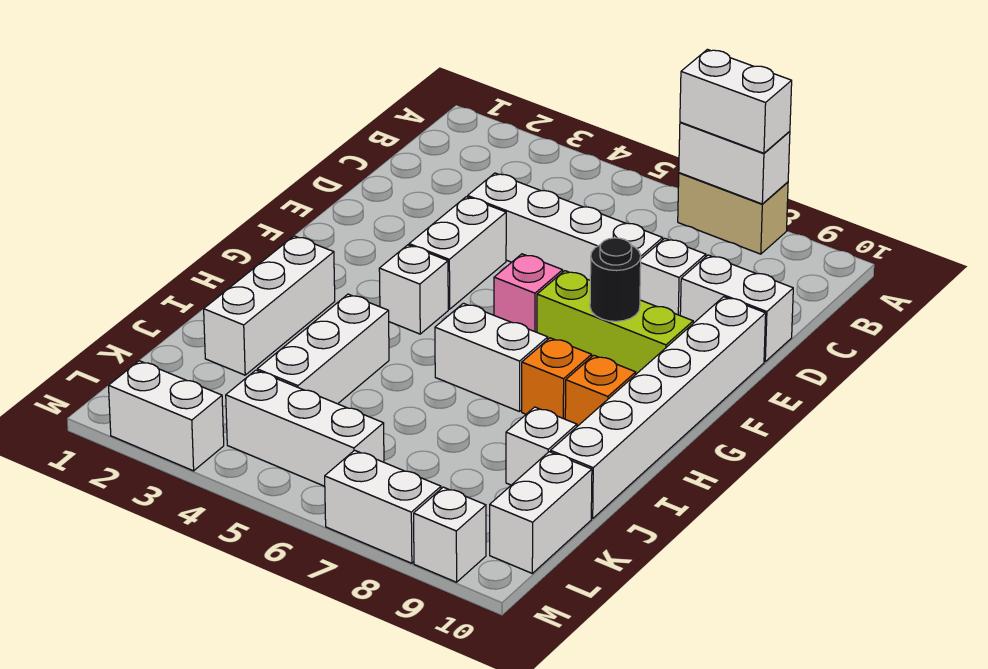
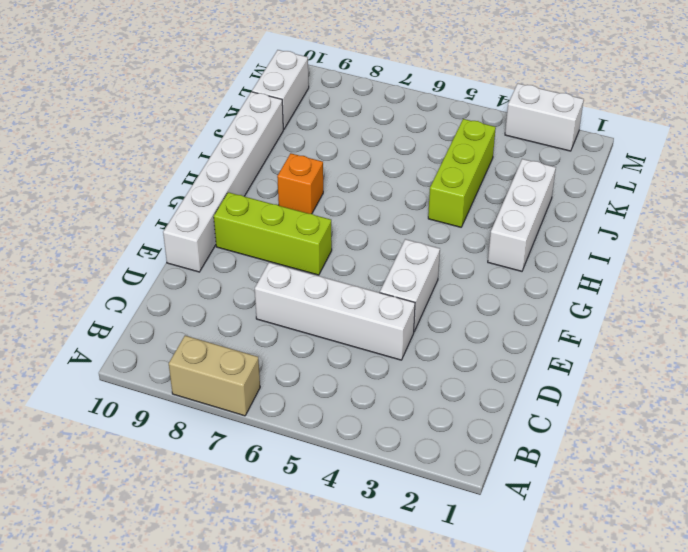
lime brick I4:K4 level 1 -> white brick I4:K4 level 1
none -> white brick D8 level 1
none -> white brick D9:D10 level 1
none -> pink brick F6 level 1

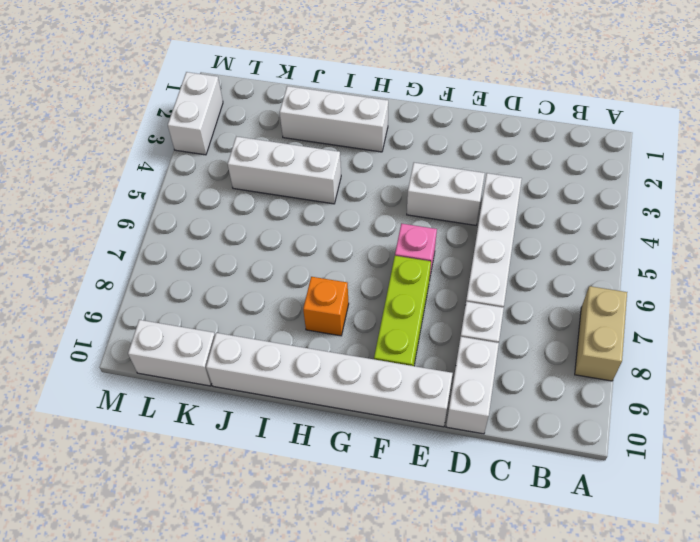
none -> white brick G4 level 1
none -> white brick H6:H7 level 1
none -> orange brick H9 level 1

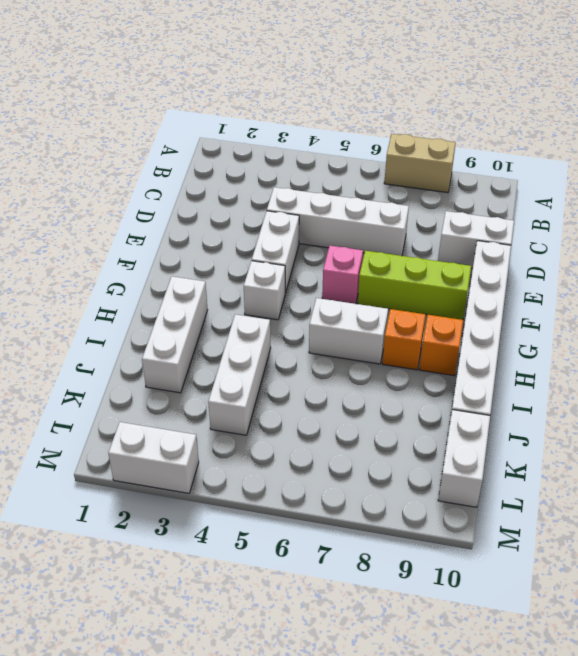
none -> white brick D8 level 1
none -> white brick J9 level 1
none -> white brick L4:L6 level 1

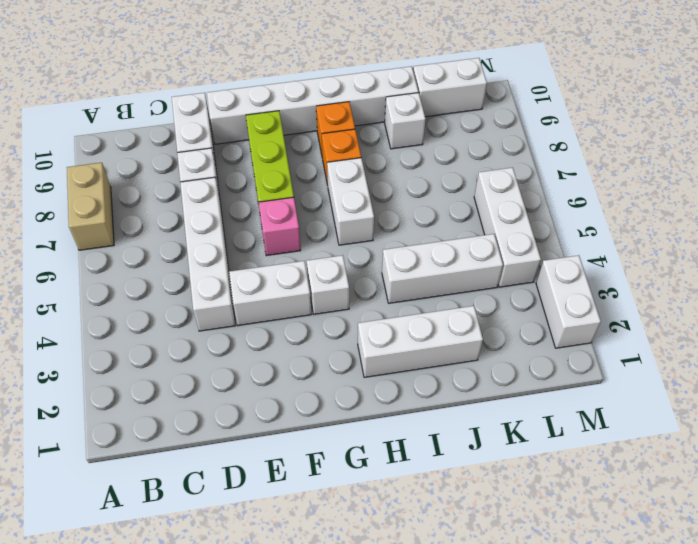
none -> white brick M7:M8 level 1
none -> white brick M9 level 1
none -> white brick A7:A8 level 2

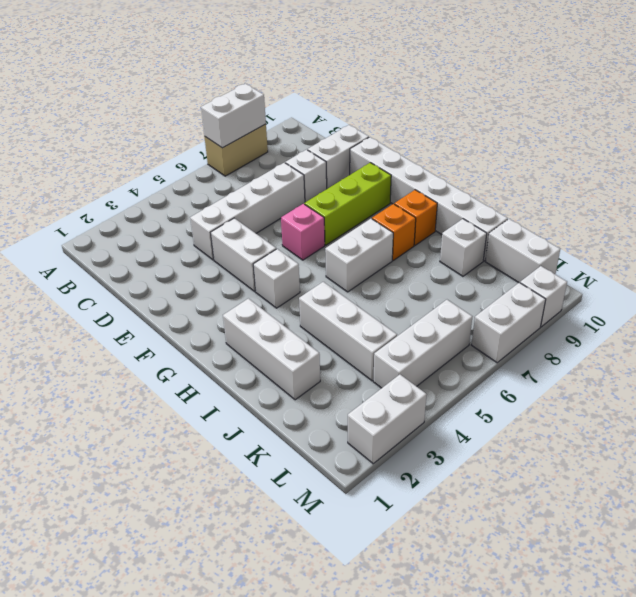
none -> black round brick F8 level 2
none -> white brick A7:A8 level 3

